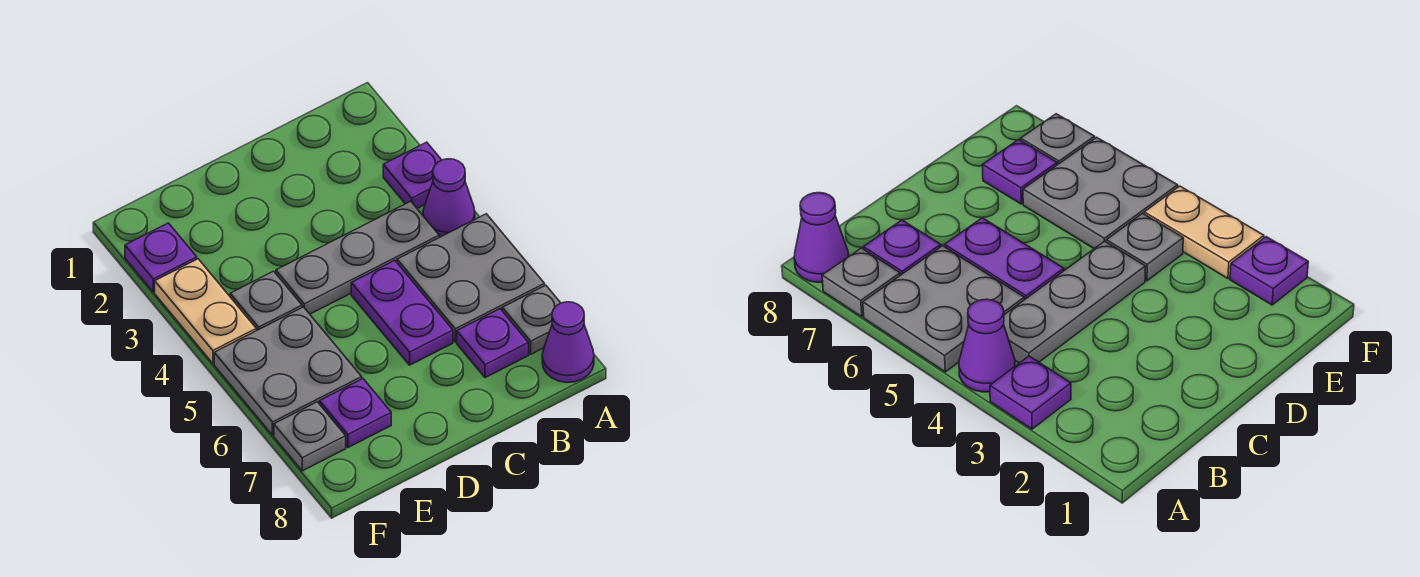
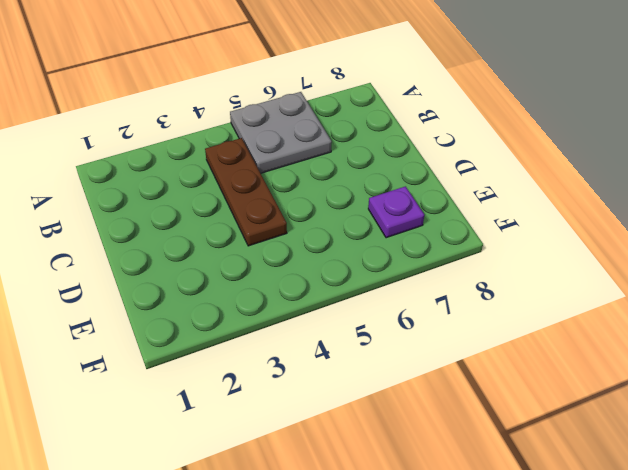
brown plate B4:D4 level 1 -> grey plate B4:D4 level 1
none -> purple plate A3 level 1
none -> purple cone A4 level 1
none -> grey plate A7 level 1

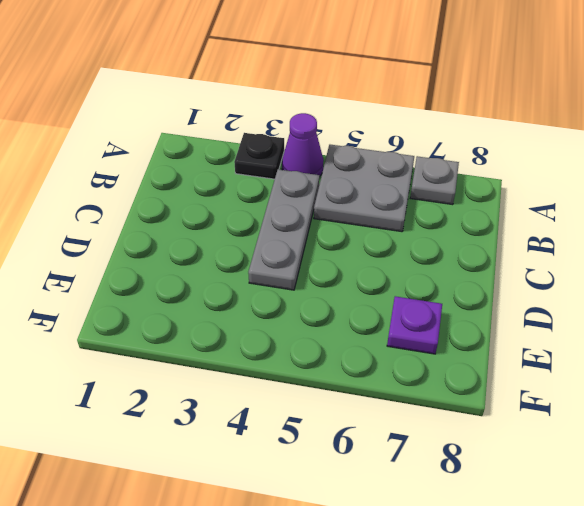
black plate A3 level 1 -> purple plate A3 level 1
none -> purple cone A8 level 1
none -> purple plate B7 level 1
none -> purple plate C5:C6 level 1

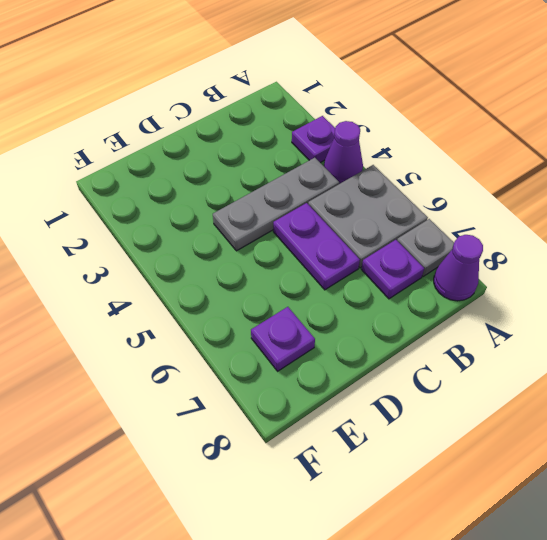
none -> grey plate E4 level 1
none -> grey plate E5:F6 level 1
none -> purple plate F2 level 1

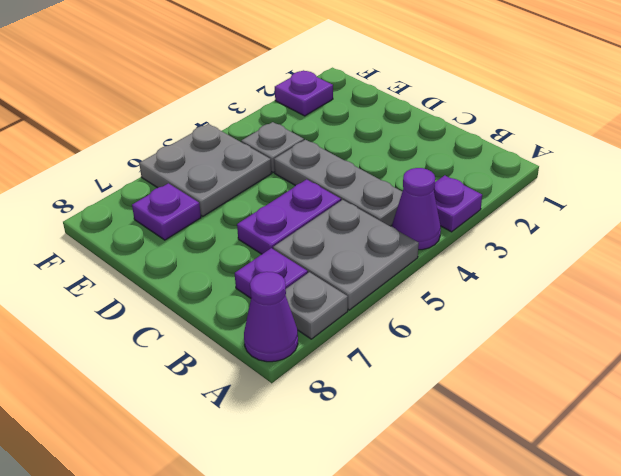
none -> tan plate F3:F4 level 1
none -> grey plate F7 level 1

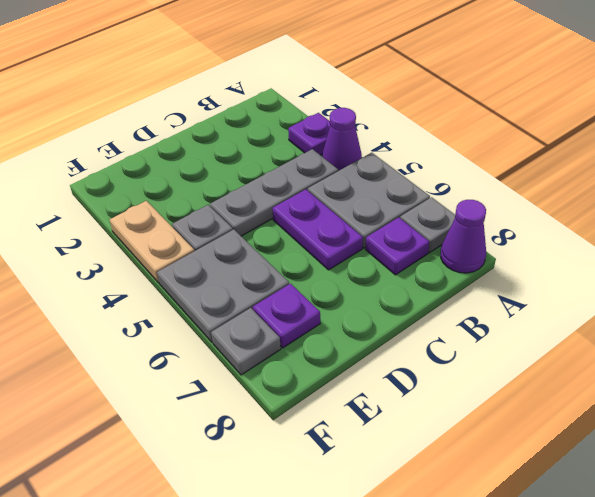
none -> purple plate F2 level 1

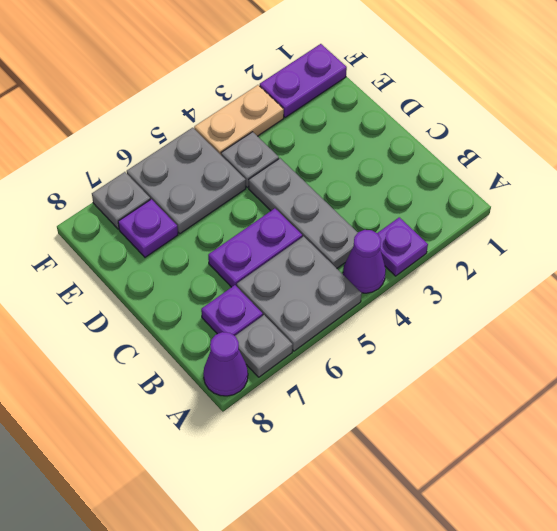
purple plate F1:F2 level 1 -> purple plate F2 level 1

